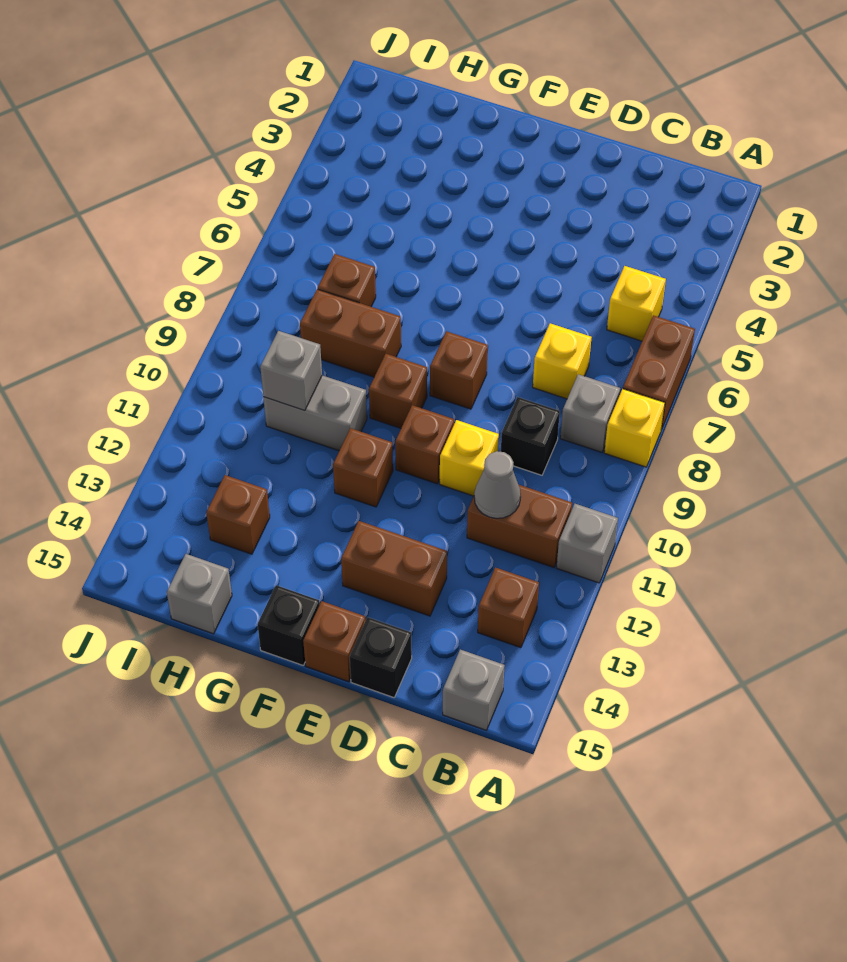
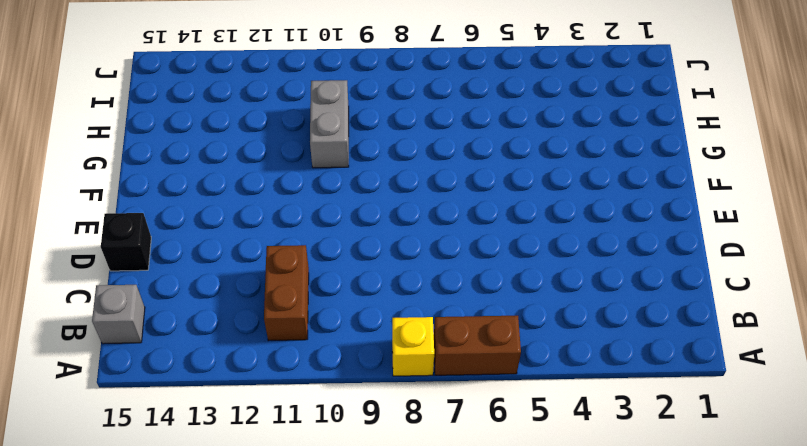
none -> grey brick A11 level 1
none -> yellow brick B5 level 1
none -> grey brick B8 level 1

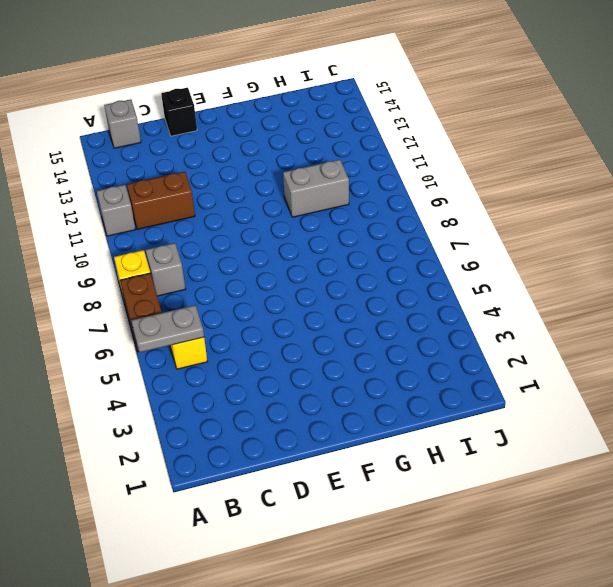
grey plate A5:B5 level 2 -> none
none -> brown brick B13 level 1
none -> yellow brick C7 level 1
none -> black brick C9 level 1

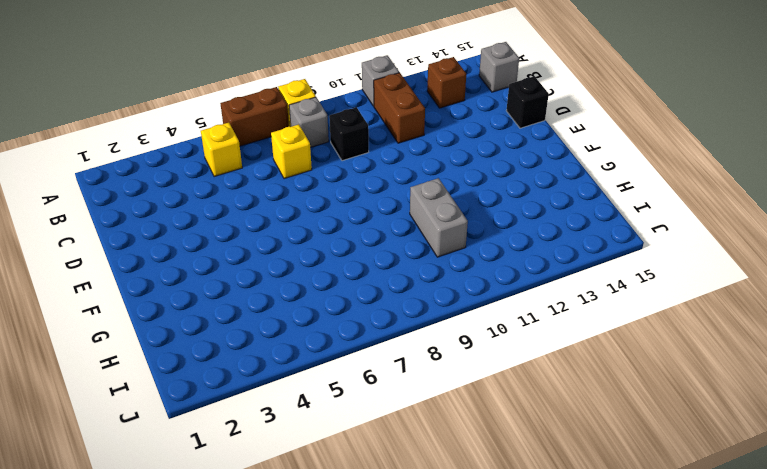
none -> yellow brick D10 level 1
none -> brown brick D13:E13 level 1
none -> brown brick E8 level 1

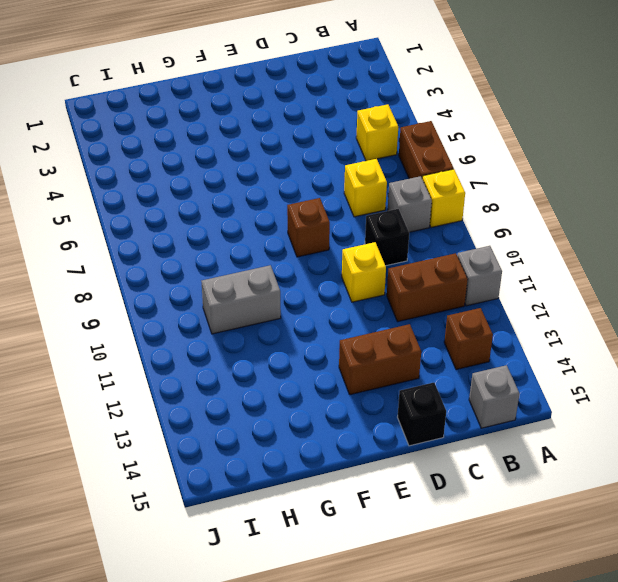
none -> brown brick E10 level 1
none -> brown brick E15 level 1
none -> brown brick F9 level 1

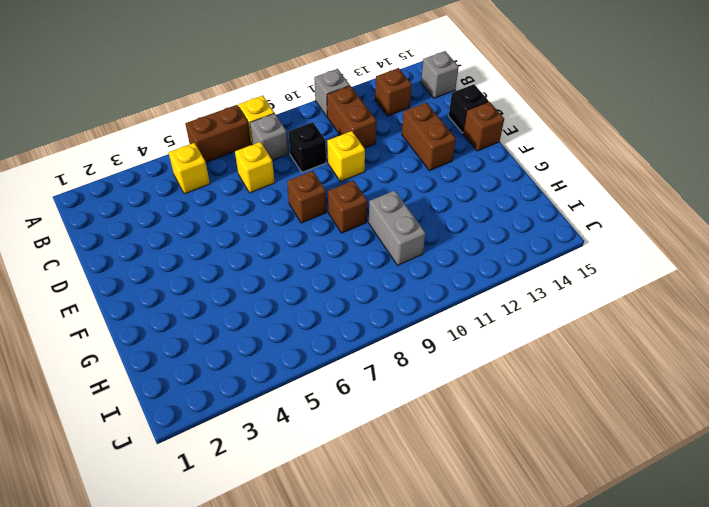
none -> brown brick E10 level 1
none -> brown brick F11 level 1
none -> black brick F15 level 1

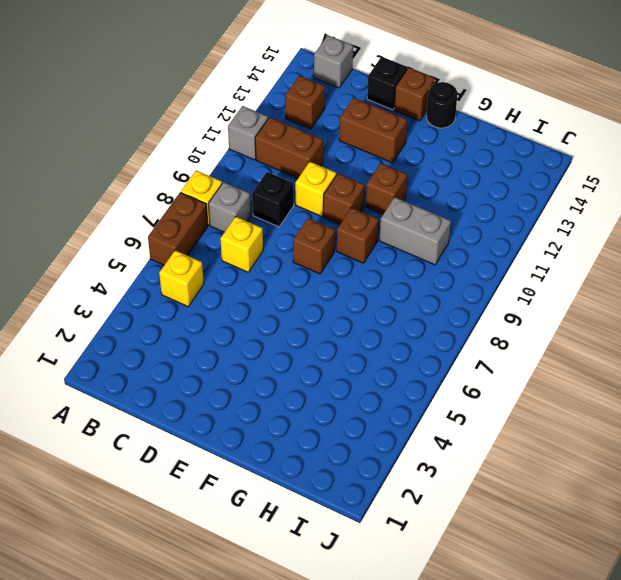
black round brick F15 level 1 -> black brick F15 level 1
none -> brown brick G8:H8 level 1
none -> brown brick H7 level 1
none -> brown brick H13 level 1

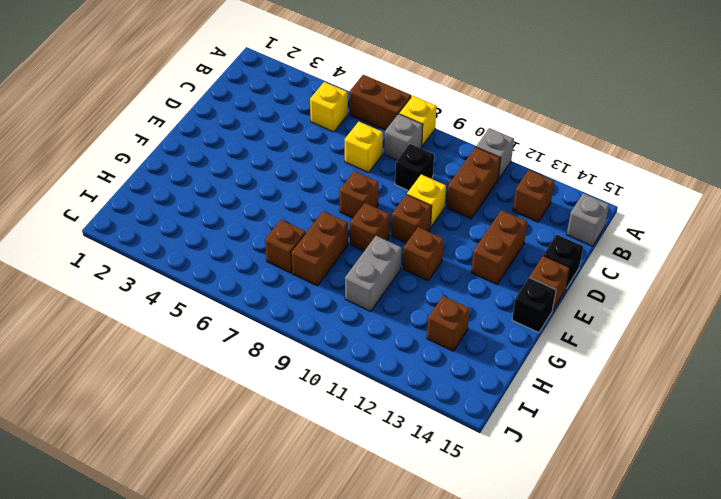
none -> grey brick H15 level 1
none -> grey cone C11 level 2
none -> grey brick H10 level 2

